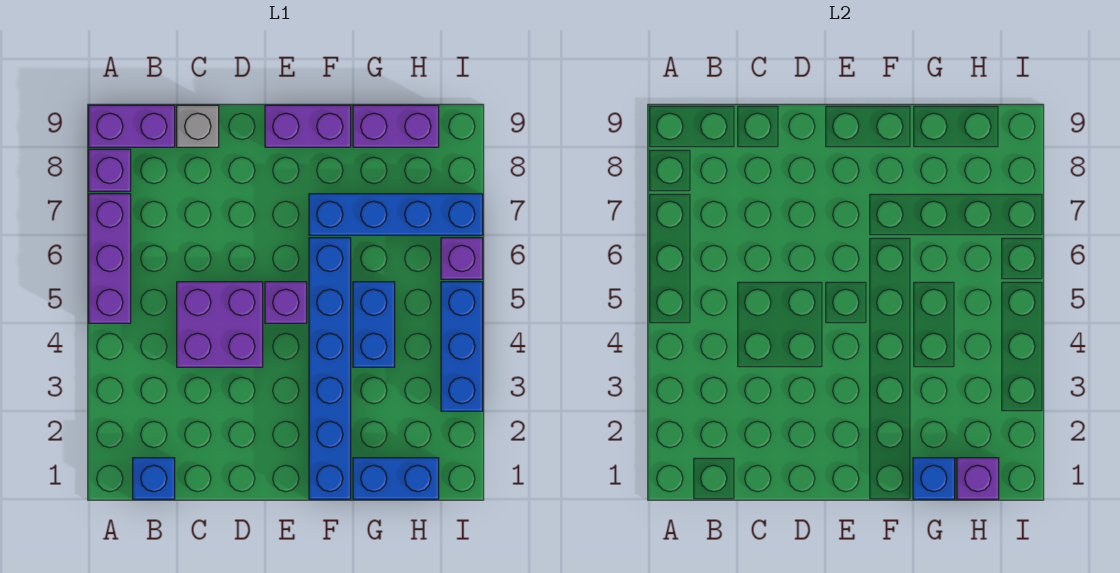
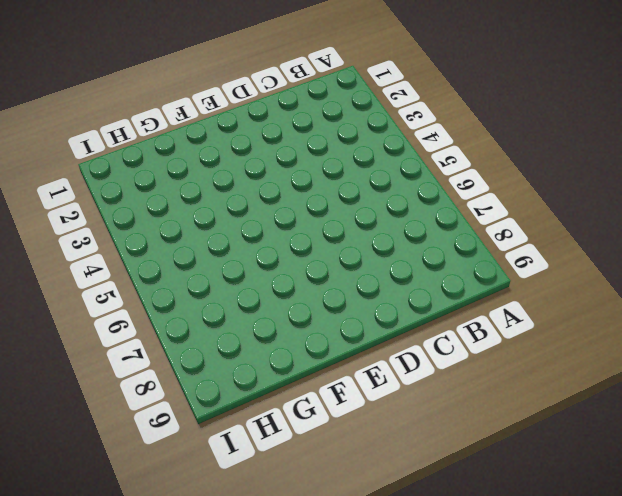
none -> purple brick A5:A7 level 1
none -> purple brick A8 level 1
none -> purple brick A9:B9 level 1

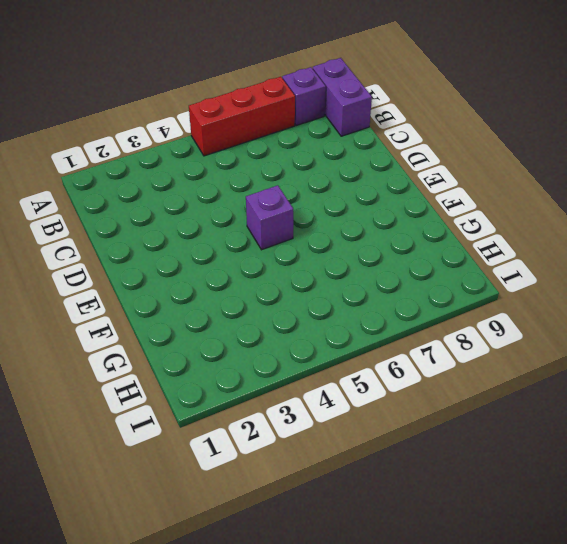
red brick A5:A7 level 1 -> purple brick A5:A7 level 1
none -> blue brick B1 level 1
none -> purple brick C4:D5 level 1
none -> grey brick C9 level 1

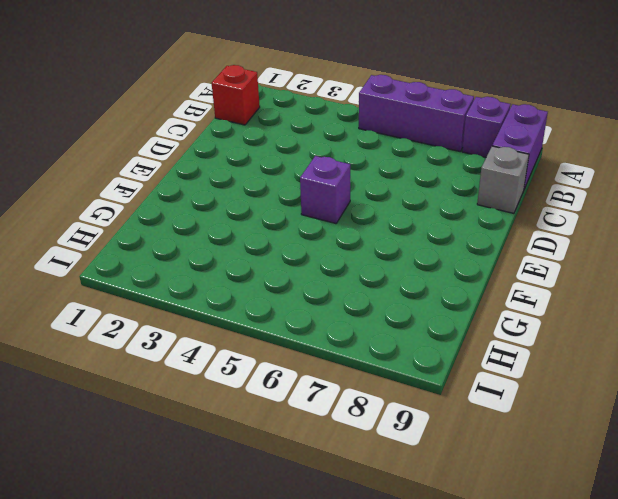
red brick B1 level 1 -> blue brick B1 level 1
none -> purple brick C4:D5 level 1
none -> purple brick E9:F9 level 1
none -> blue brick F1:F6 level 1

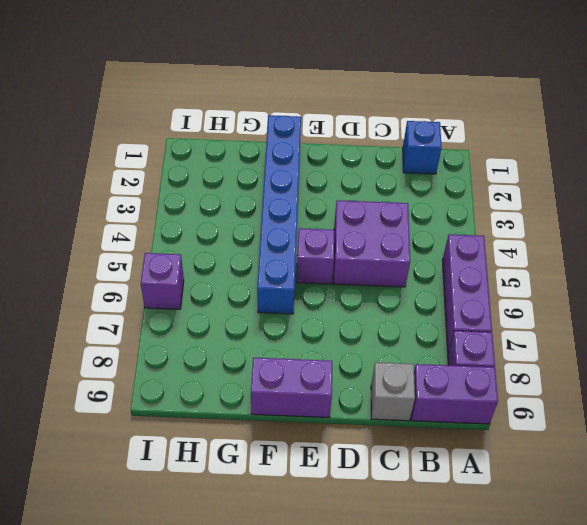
none -> blue brick F7:I7 level 1
none -> blue brick G1:H1 level 1
none -> blue brick G4:G5 level 1

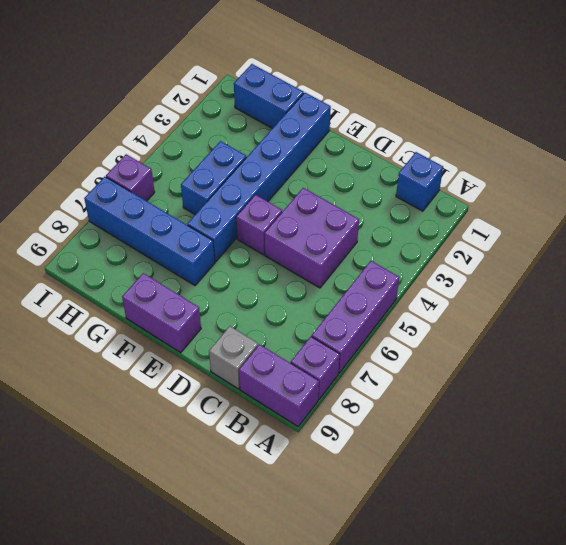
none -> purple brick G9:H9 level 1
none -> blue brick I3:I5 level 1
none -> blue brick G1 level 2

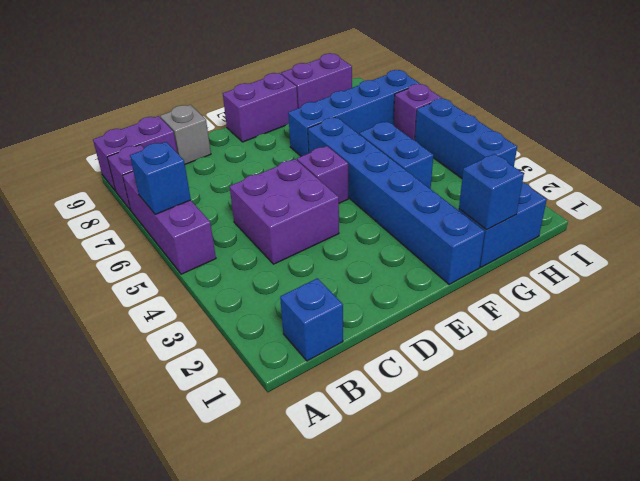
blue brick A6 level 2 -> none
none -> purple brick H1 level 2

